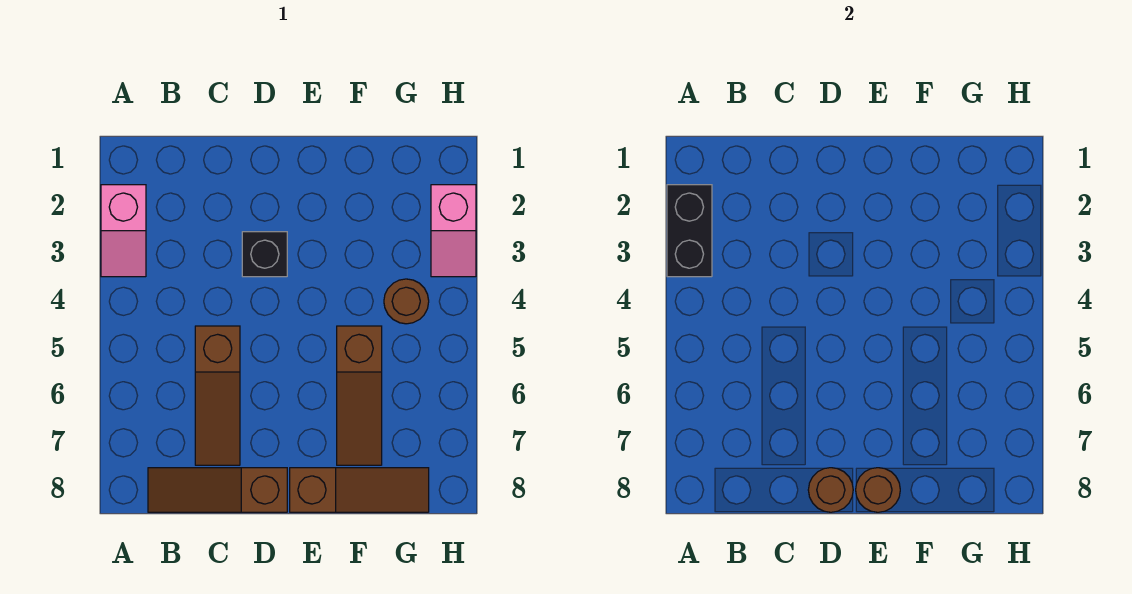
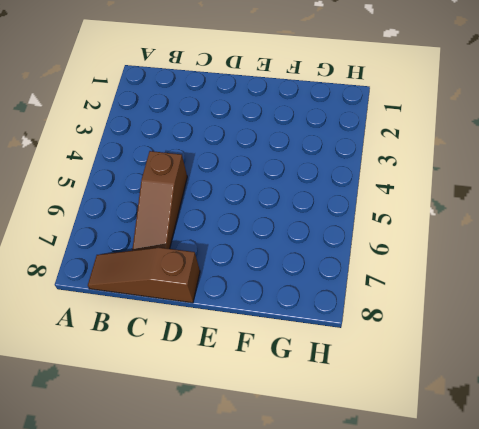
none -> pink slope A2:A3 level 1 top 2
none -> black brick D3 level 1

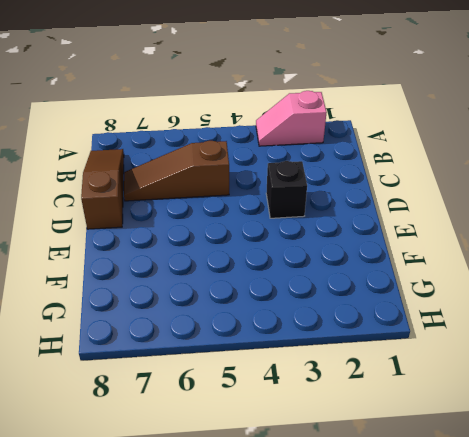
none -> brown slope E8:G8 level 1 top E
none -> brown slope F5:F7 level 1 top 5

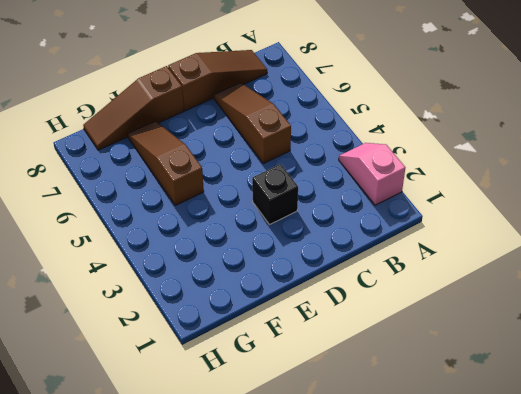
none -> brown round brick G4 level 1
none -> pink slope H2:H3 level 1 top 2

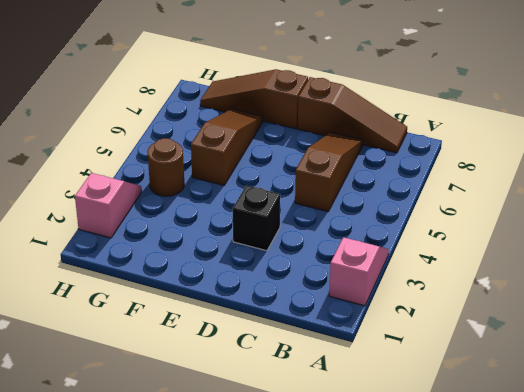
none -> black brick A2:A3 level 2
none -> brown round brick D8 level 2

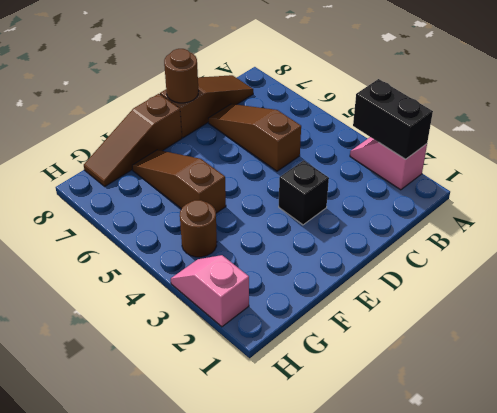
none -> brown round brick E8 level 2

